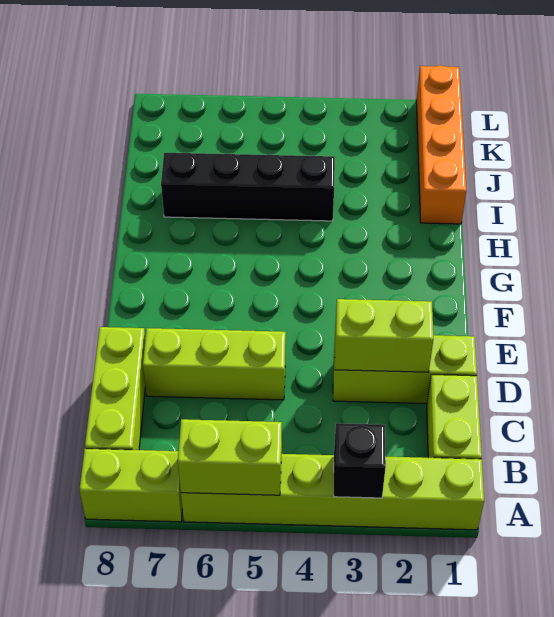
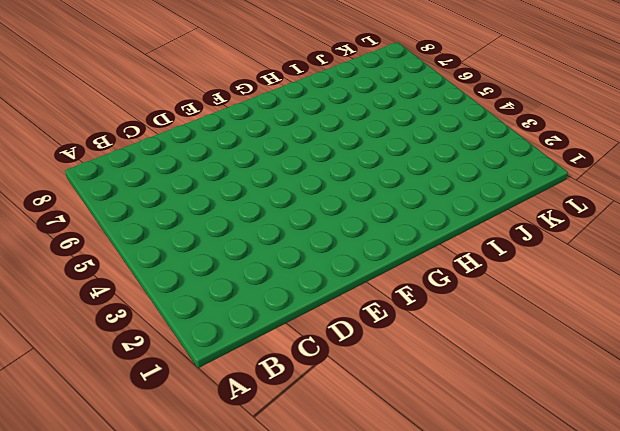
none -> lime brick A1:A6 level 1
none -> lime brick A7:A8 level 1

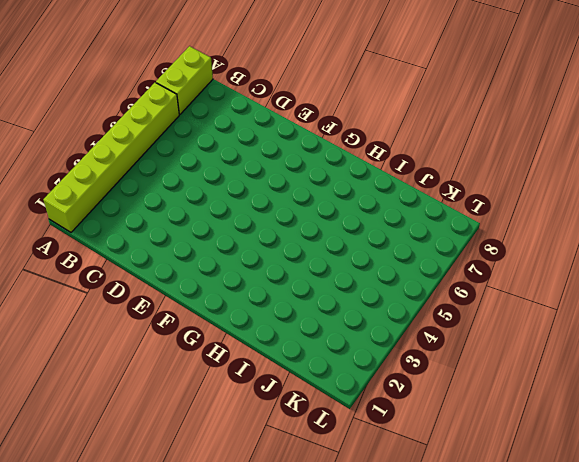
none -> lime brick B1:C1 level 1
none -> lime brick B8:D8 level 1

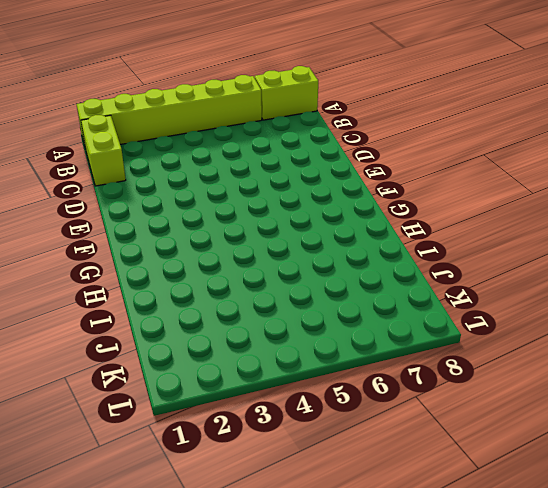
none -> lime brick B8:D8 level 1
none -> lime brick D1:D3 level 1

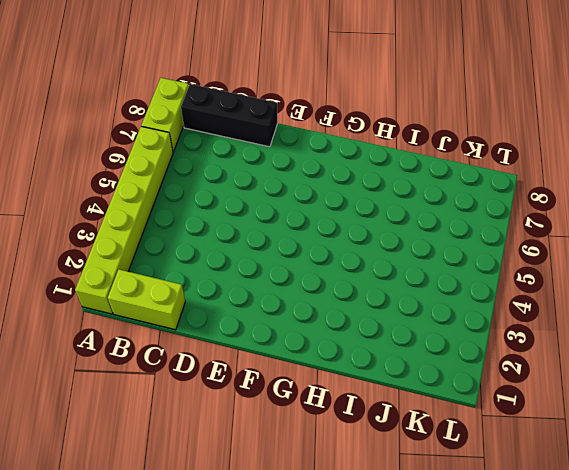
black brick B8:D8 level 1 -> lime brick B8:D8 level 1
none -> lime brick D1:D3 level 1
none -> lime brick D5:D7 level 1

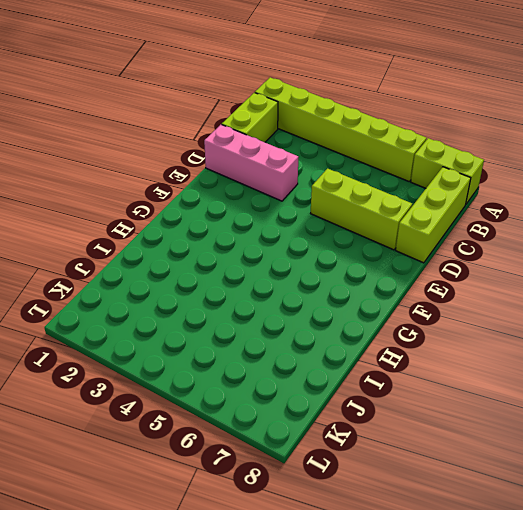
pink brick D1:D3 level 1 -> lime brick D1:D3 level 1
none -> orange brick I1:L1 level 1
none -> black brick I4:I7 level 1

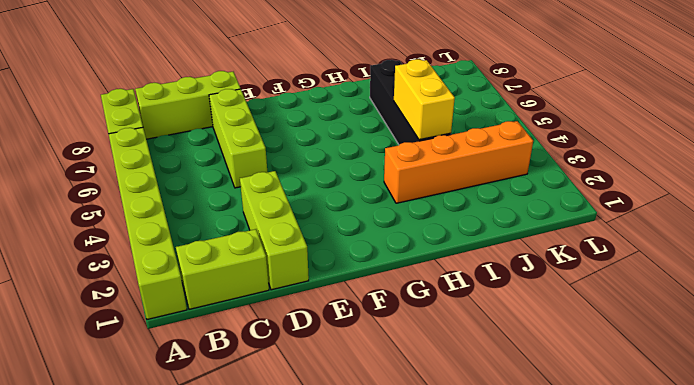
orange brick H3:K3 level 1 -> orange brick I1:L1 level 1
yellow brick I4:I5 level 2 -> none
none -> black brick A3 level 2
none -> lime brick A5:A6 level 2

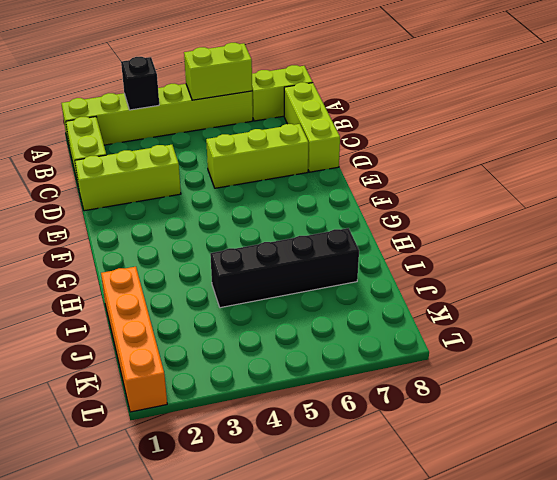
none -> lime brick D2:D3 level 2

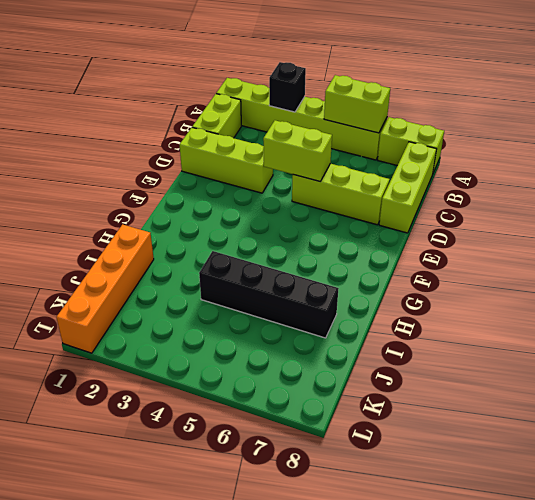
lime brick D4:D5 level 2 -> lime brick D2:D3 level 2

